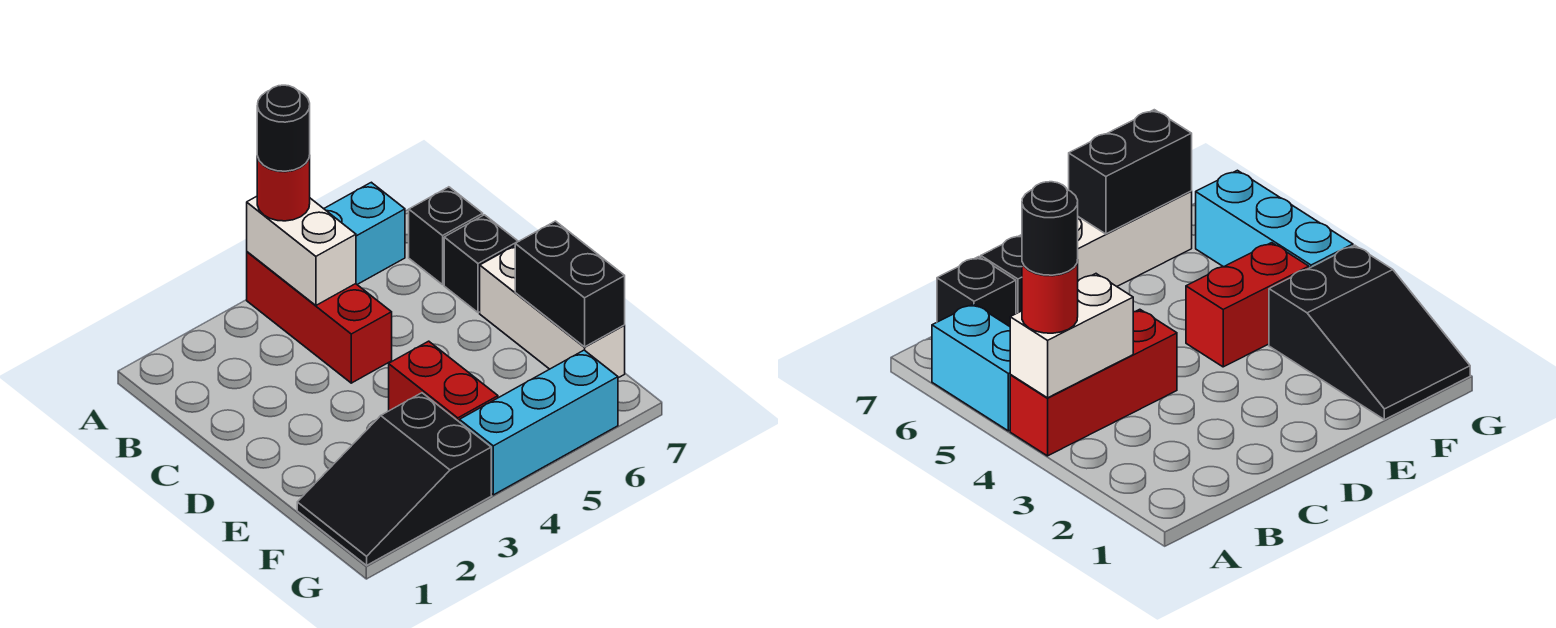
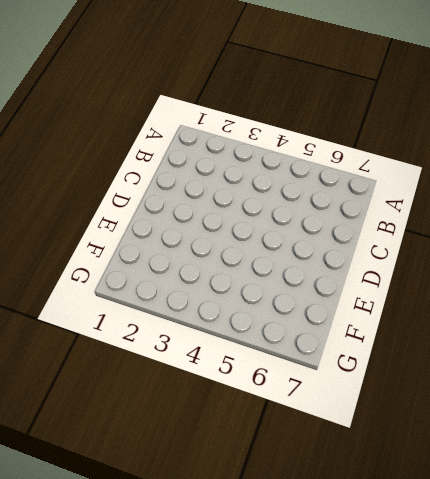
none -> red brick A4:C4 level 1
none -> cyan brick A5:A6 level 1
none -> black brick B7 level 1

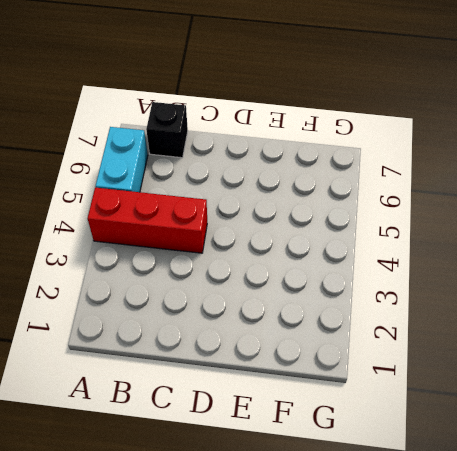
none -> black brick C7 level 1
none -> white brick D7:F7 level 1
none -> red brick E4:F4 level 1

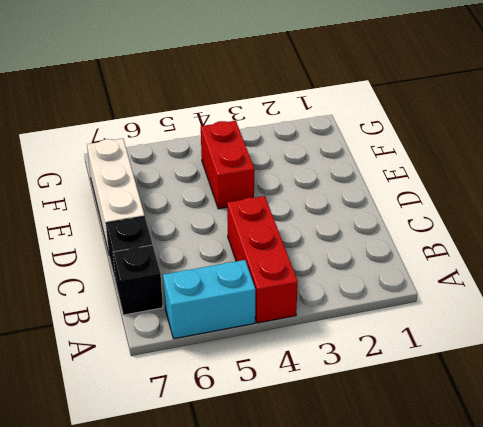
none -> black slope F1:G3 level 1 top 3
none -> cyan brick G4:G6 level 1
none -> white brick A4:B4 level 2

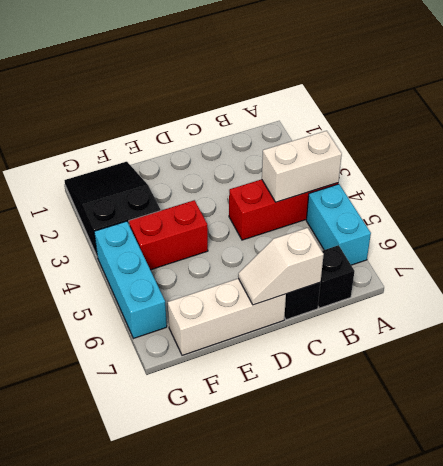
white slope C7:D7 level 2 top C -> none
none -> black brick E7:F7 level 2
none -> red round brick A4 level 3
none -> black round brick A4 level 4

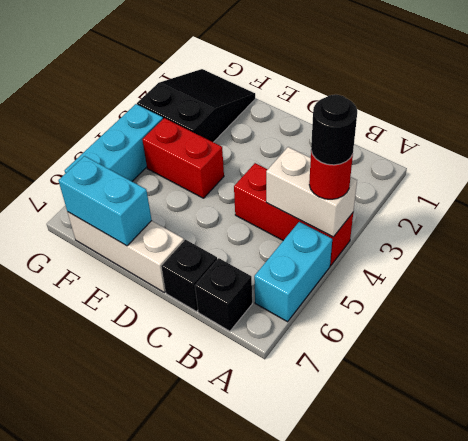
cyan brick E7:F7 level 2 -> black brick E7:F7 level 2

